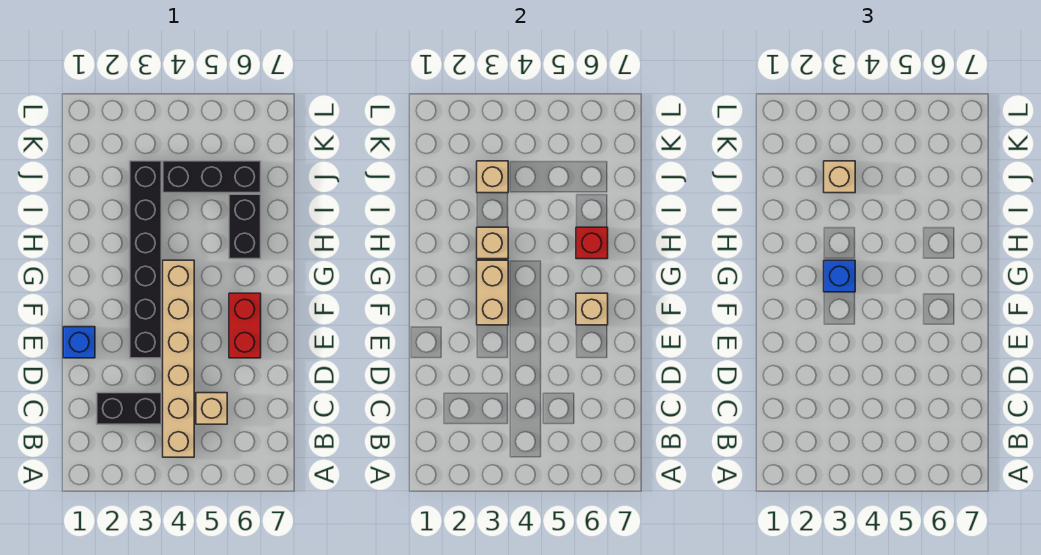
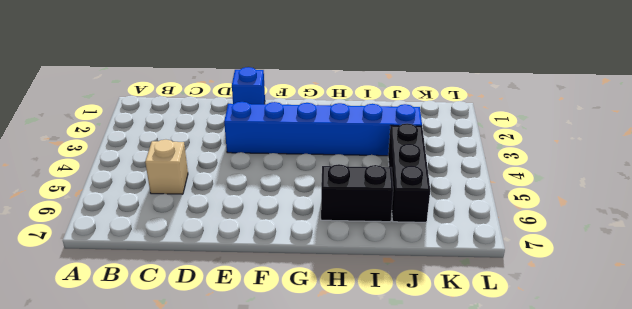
blue brick E3:J3 level 1 -> black brick E3:J3 level 1
none -> tan brick B4:G4 level 1
none -> black brick C2:C3 level 1
none -> red brick E6:F6 level 1

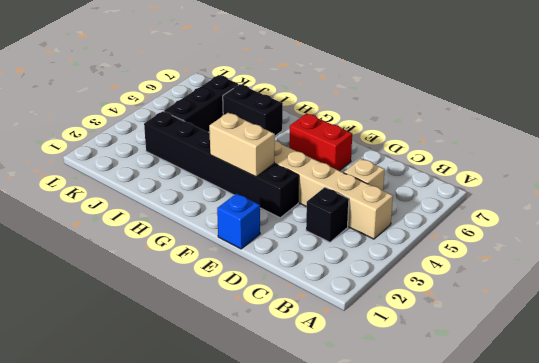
black brick C3 level 1 -> black brick C2:C3 level 1
none -> tan brick F6 level 2
none -> tan brick H3 level 2
none -> red brick H6 level 2

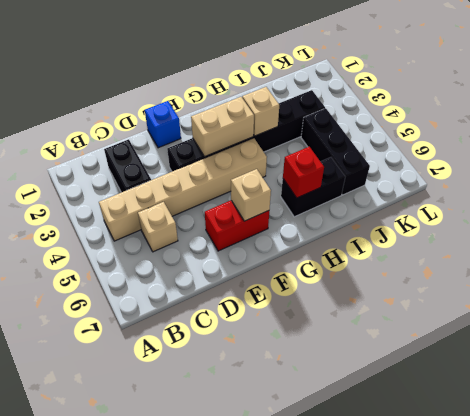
none -> tan brick J3 level 2
none -> blue brick G3 level 3
none -> tan brick J3 level 3

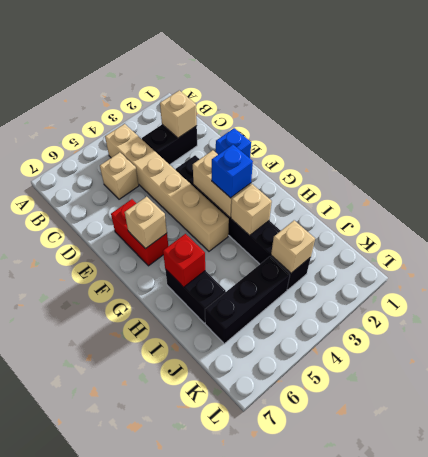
tan brick C2 level 2 -> tan brick J3 level 3

